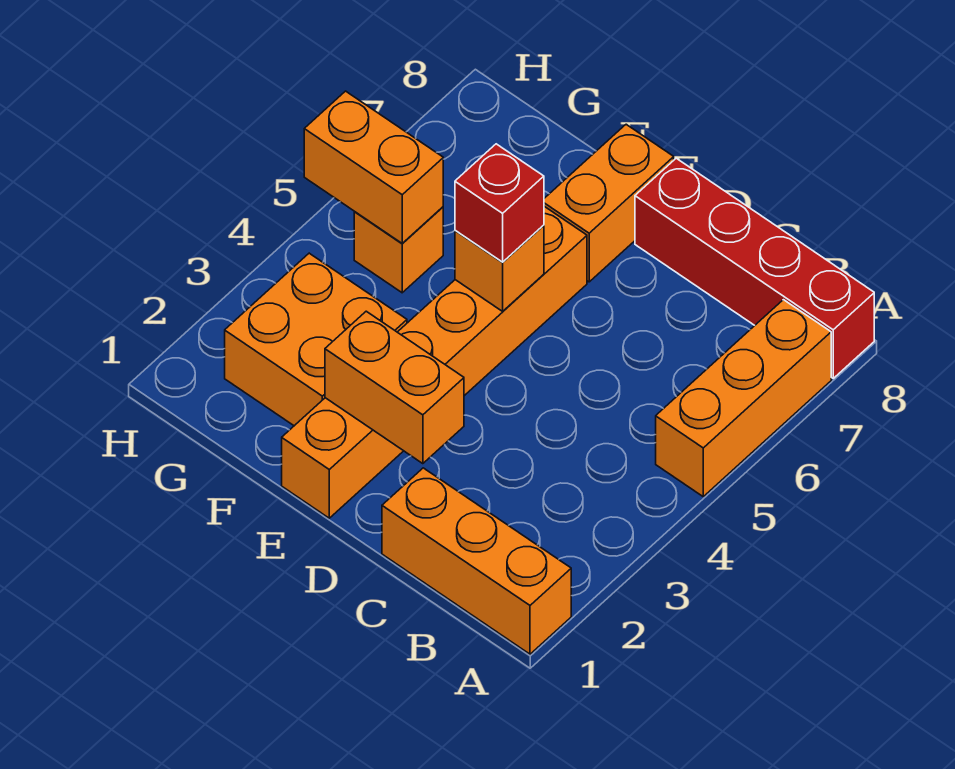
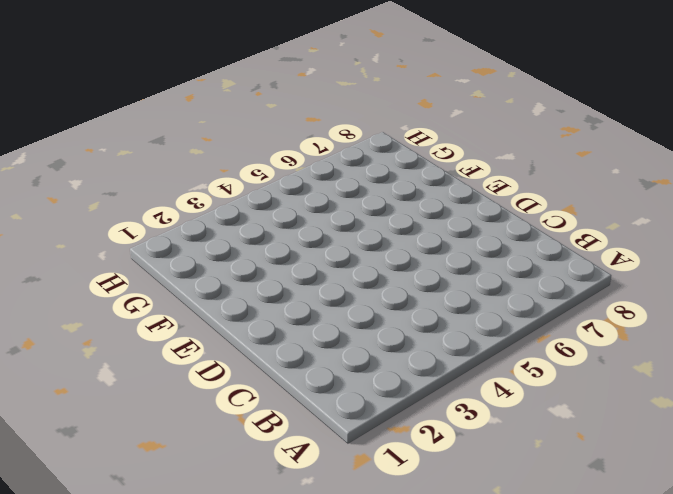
none -> orange brick A1:C1 level 1
none -> orange brick A5:A7 level 1

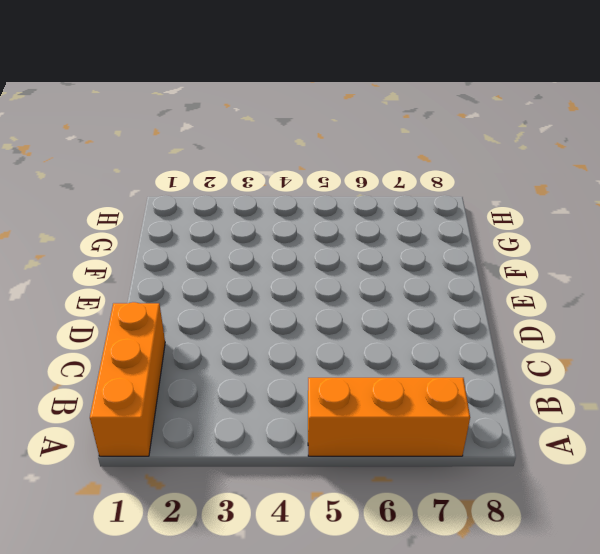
none -> red brick A8:D8 level 1
none -> orange brick E1:E6 level 1

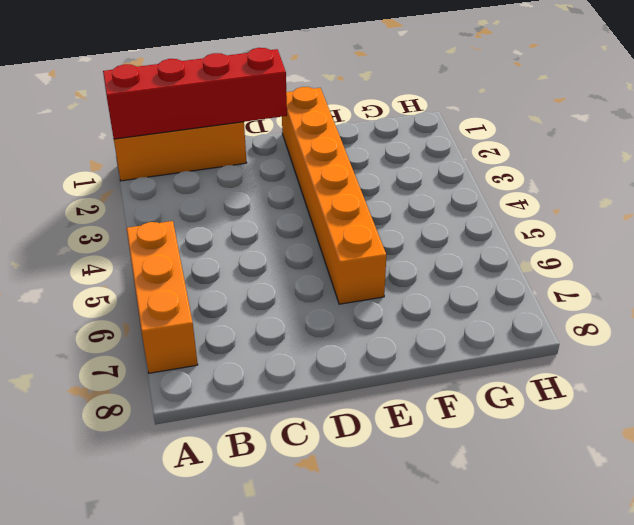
red brick A1:D1 level 2 -> red brick A8:D8 level 1
none -> orange brick E7:E8 level 1
none -> orange brick F2:G3 level 1

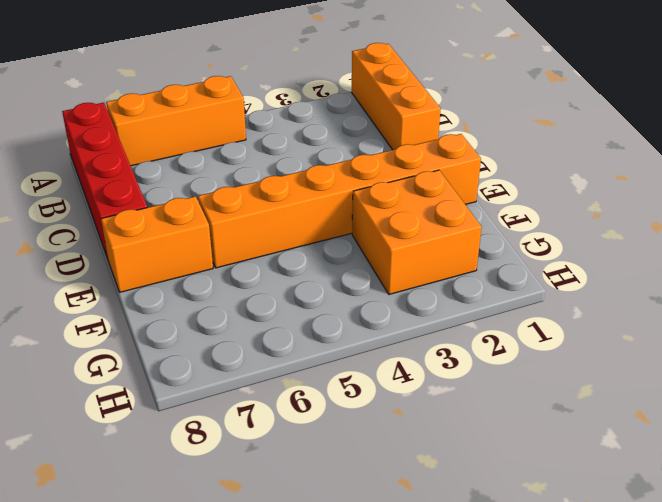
none -> orange brick G5 level 1
none -> orange brick D2:E2 level 2

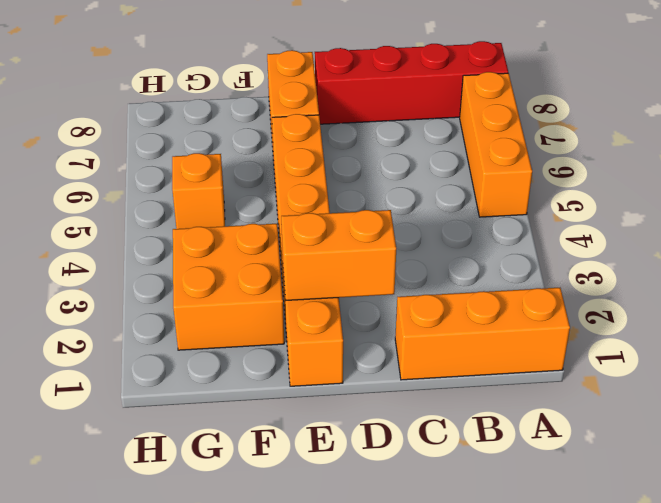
none -> orange brick E5 level 2
none -> orange brick G5:H5 level 2

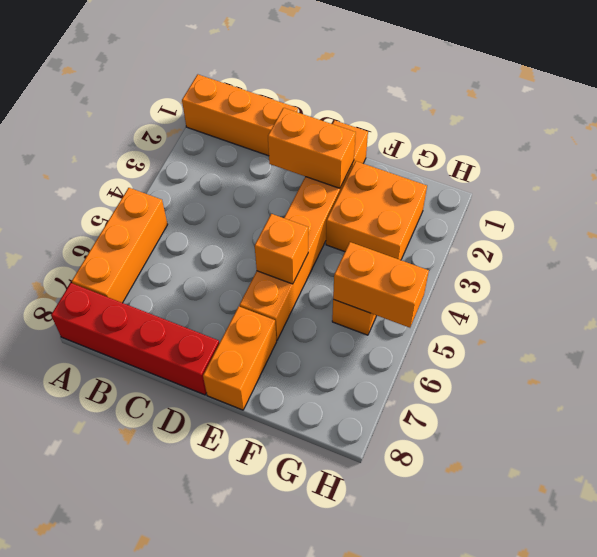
none -> red brick E5 level 3

